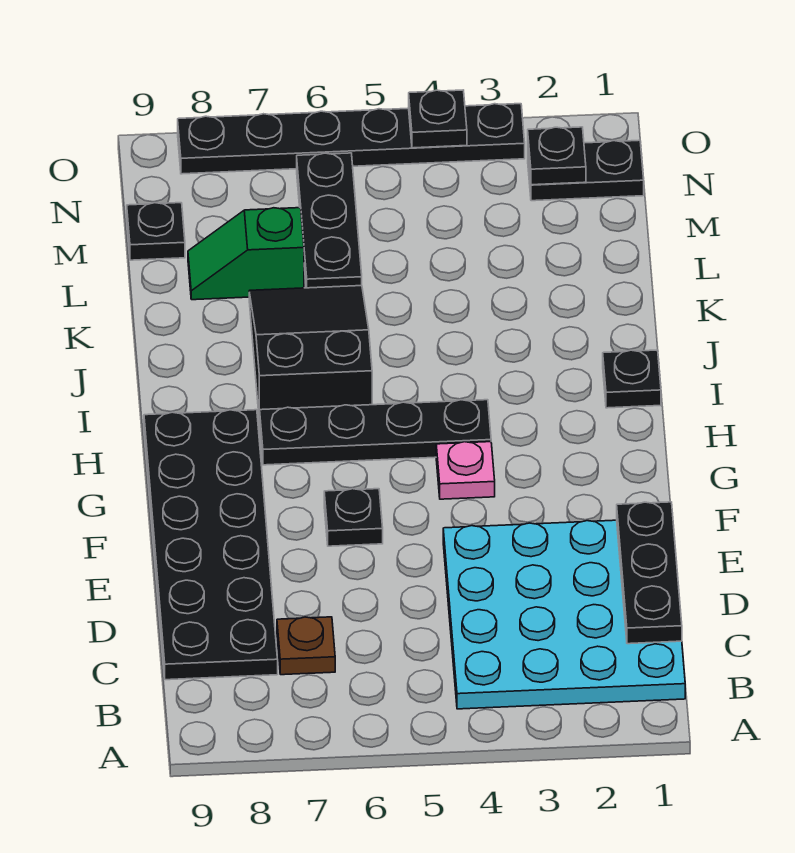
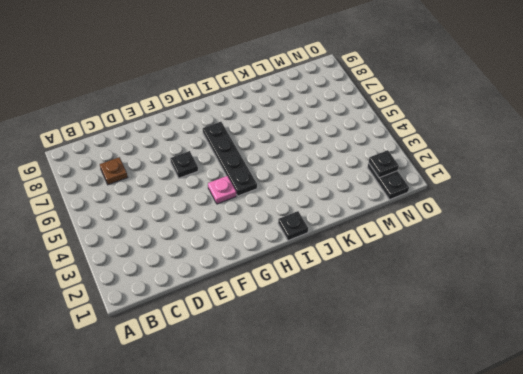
none -> cyan plate B1:E4 level 1
none -> black plate C8:H9 level 1
none -> black slope I6:K7 level 1 top I

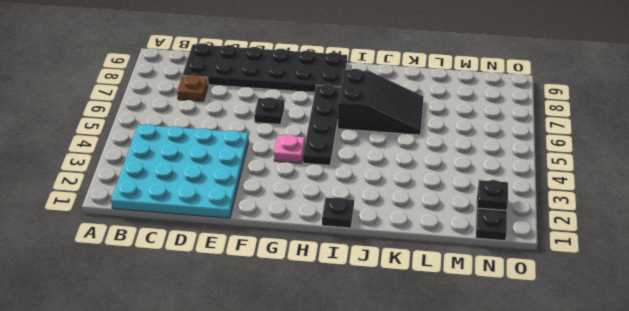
none -> black plate L6:N6 level 1
none -> green slope L7:L8 level 1 top 7
none -> black plate M9 level 1

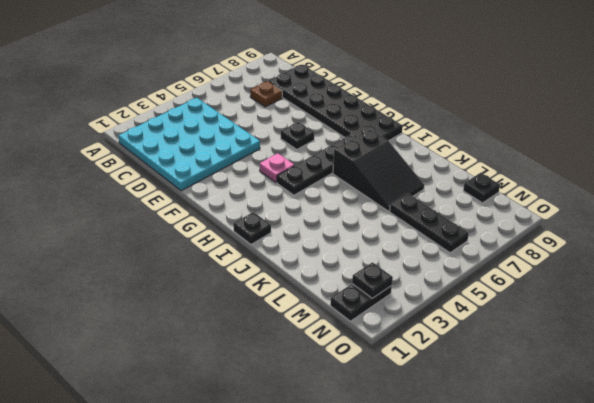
none -> green slope L7:L8 level 1 top 7
none -> black plate O3:O8 level 1
none -> black plate C1:E1 level 2

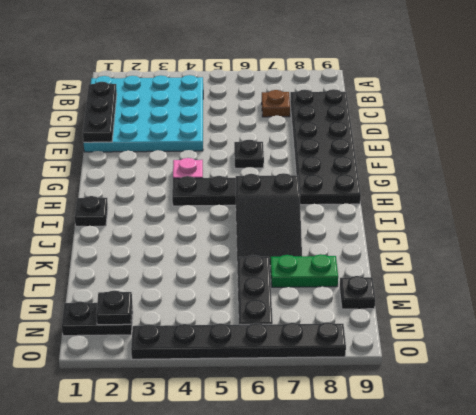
green plate L7:L8 level 1 -> green slope L7:L8 level 1 top 7
none -> black plate O4 level 2

